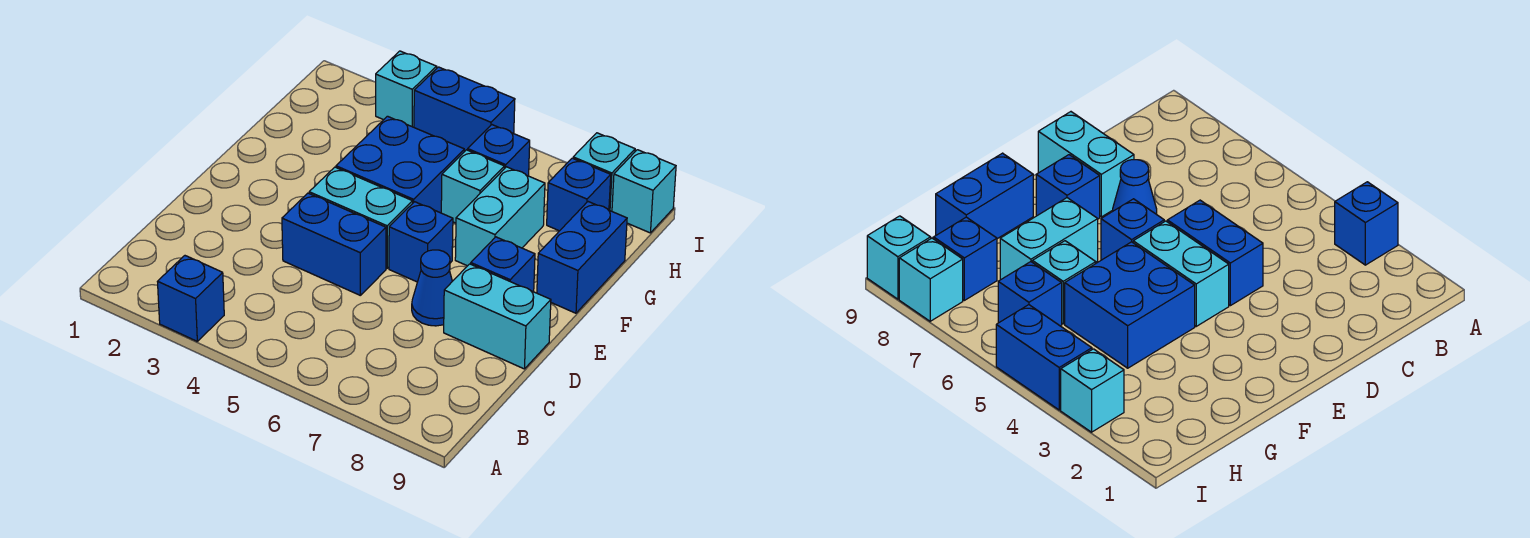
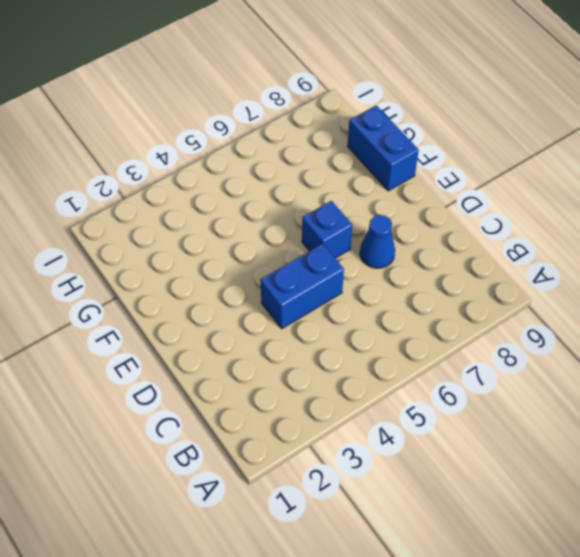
none -> blue brick A3 level 1
none -> cyan brick D8:D9 level 1
none -> cyan brick E4:E5 level 1

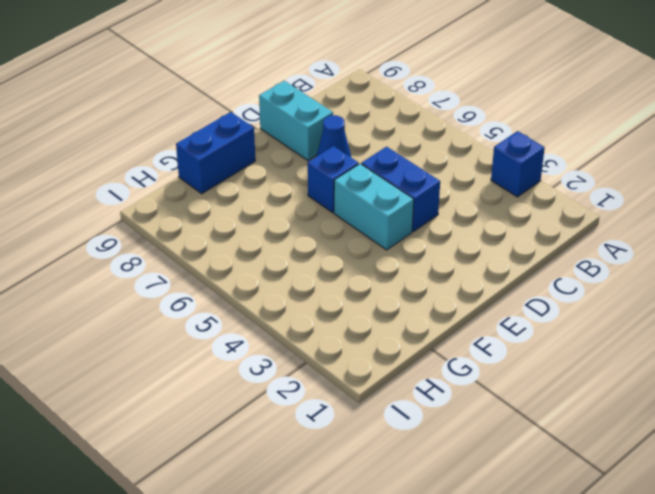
none -> blue brick E8 level 1
none -> blue brick F4:G5 level 1
none -> cyan brick F7:G7 level 1

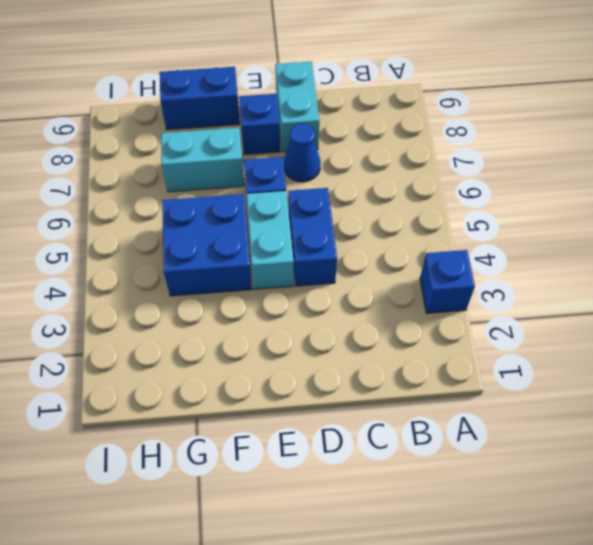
none -> cyan brick G6 level 1
none -> blue brick H6 level 1
none -> blue brick H8 level 1

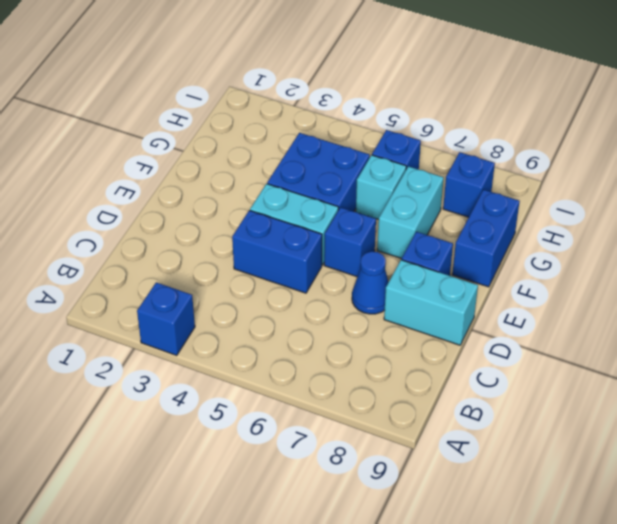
none -> cyan brick I3 level 1
none -> blue brick I4:I5 level 1
none -> cyan brick I8 level 1

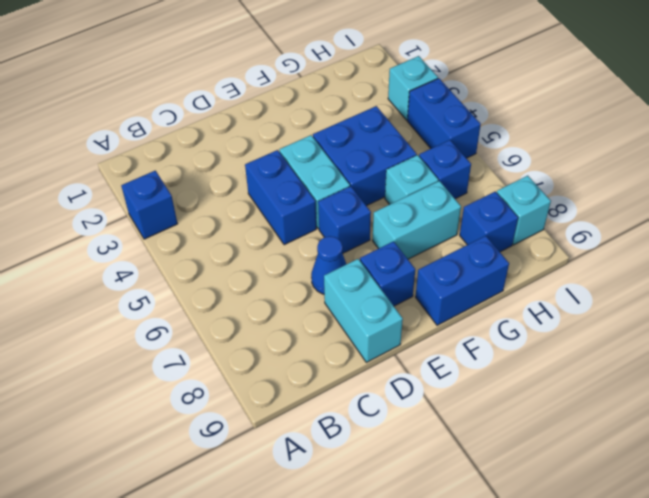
none -> cyan brick I9 level 1

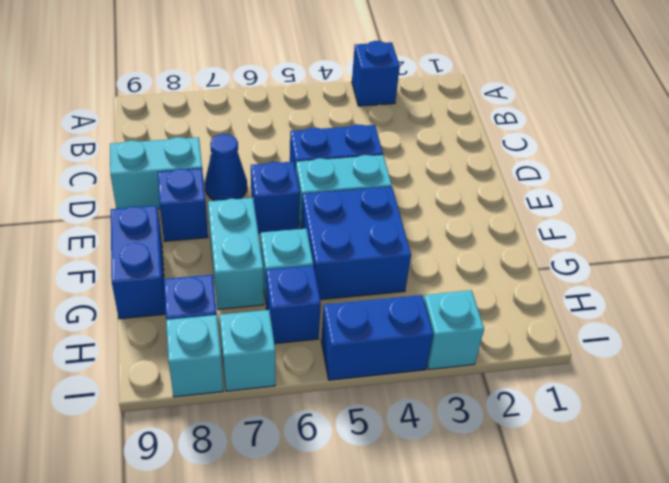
cyan brick I7 level 1 -> cyan brick I9 level 1

